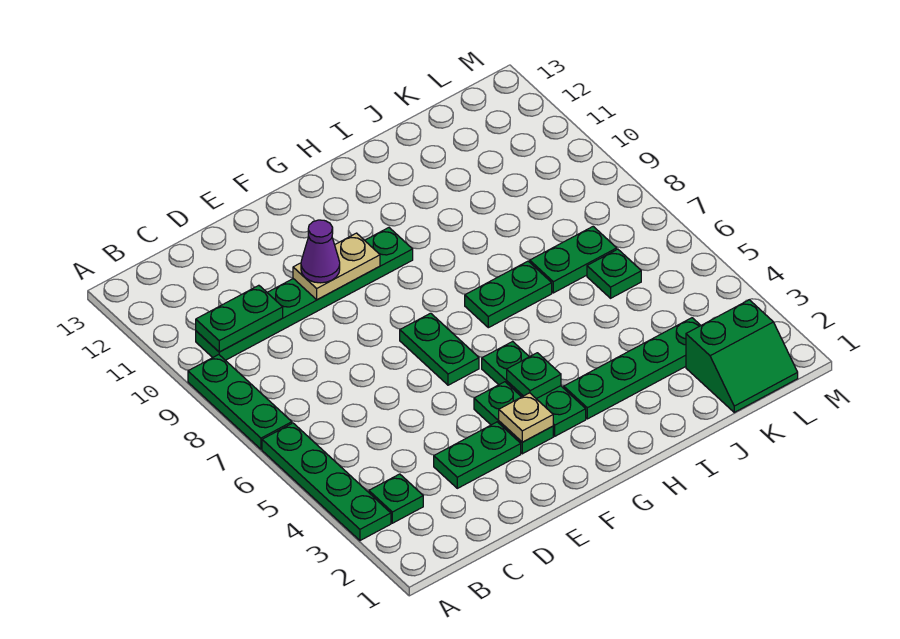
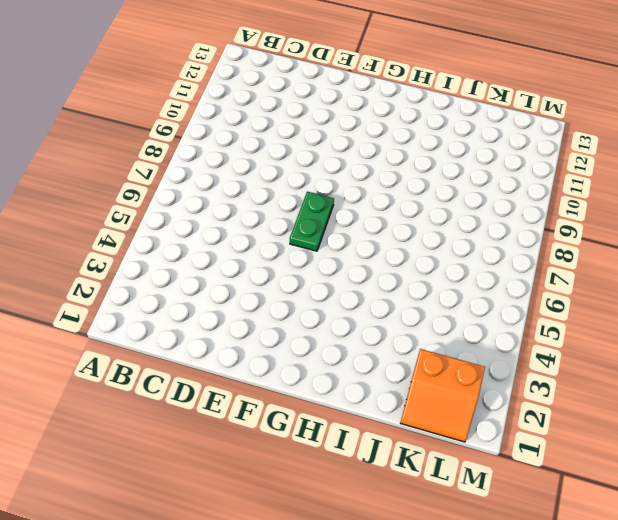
orange slope K1:L2 level 1 top 2 -> green slope K1:L2 level 1 top 2
none -> green plate A3:A6 level 1
none -> green plate A7:A9 level 1
none -> green plate B3 level 1

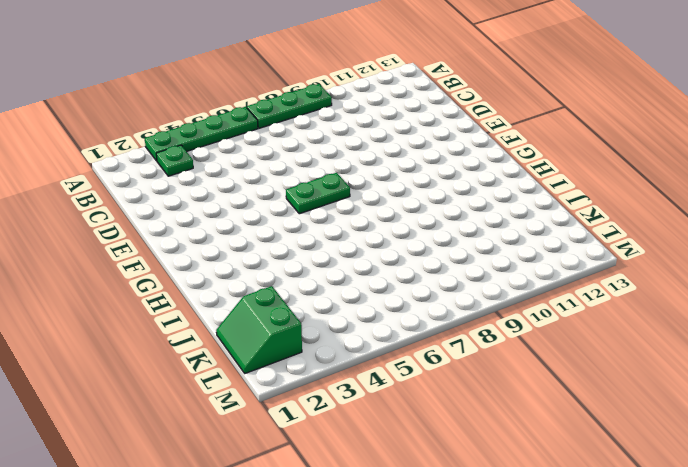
none -> green plate B10:G10 level 1
none -> green plate D3:E3 level 1
none -> green plate F3:F4 level 1

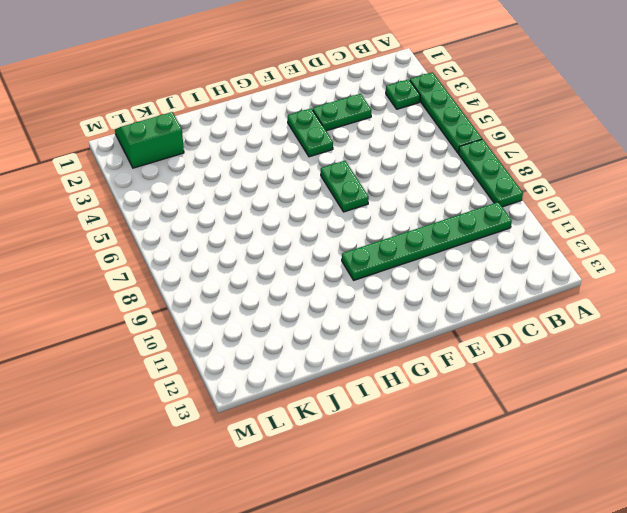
none -> green plate G3:G5 level 1
none -> green plate H3:K3 level 1
none -> green plate H7:I7 level 1

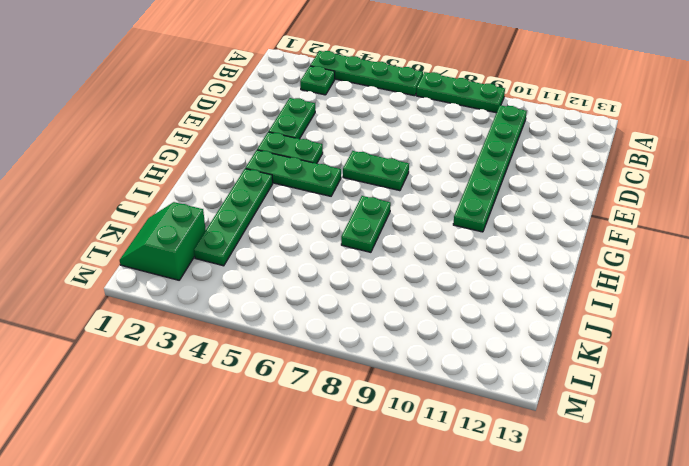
none -> green plate J7:K7 level 1
none -> green plate K6 level 1
none -> green plate B10:C10 level 2

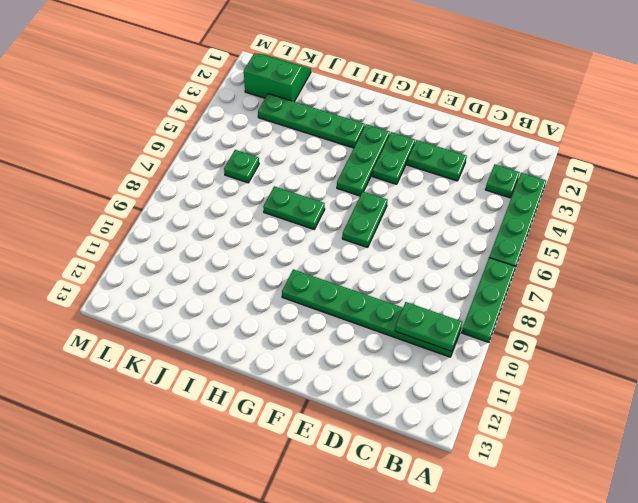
none -> green plate J7:K7 level 1
none -> tan plate E10:F10 level 2
none -> tan plate F3 level 2

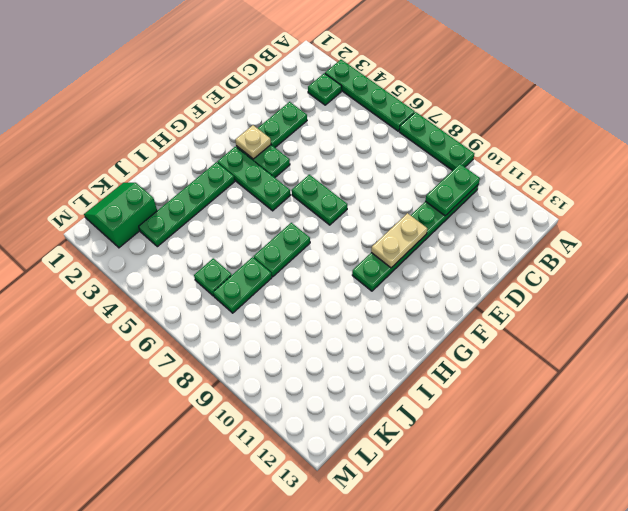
none -> green plate G4 level 2
none -> purple cone E10 level 3

